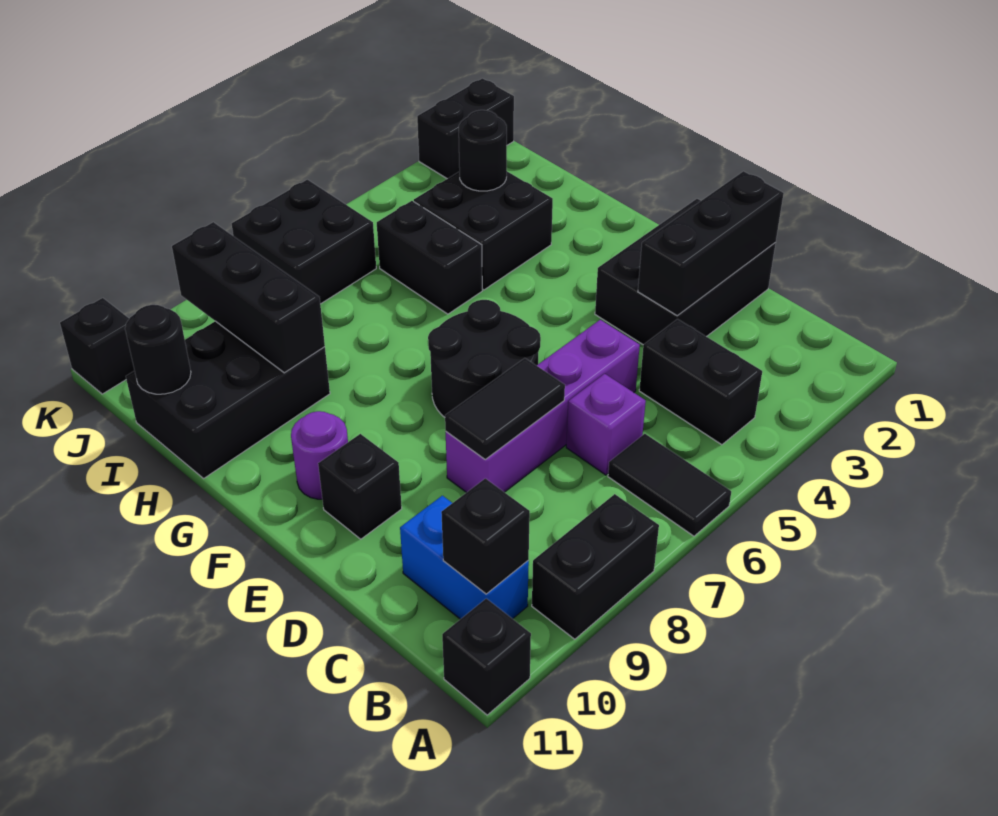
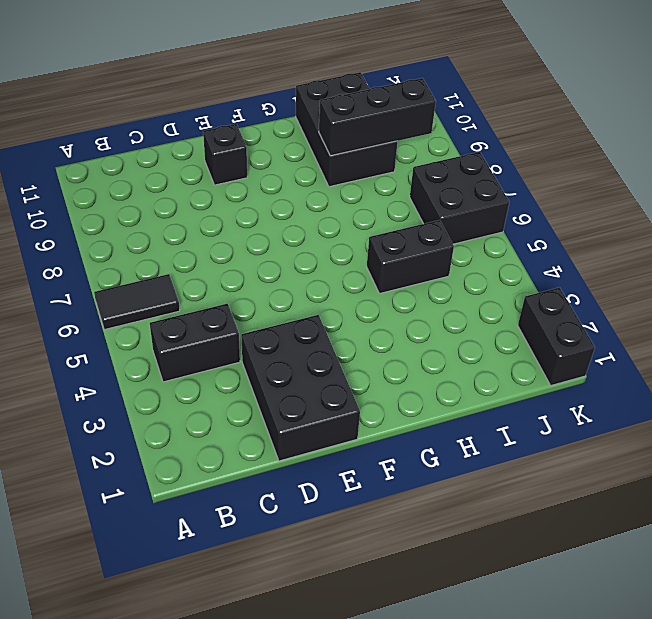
none -> black brick A8:A9 level 1
none -> black brick A11 level 1
none -> blue brick B10:C10 level 1

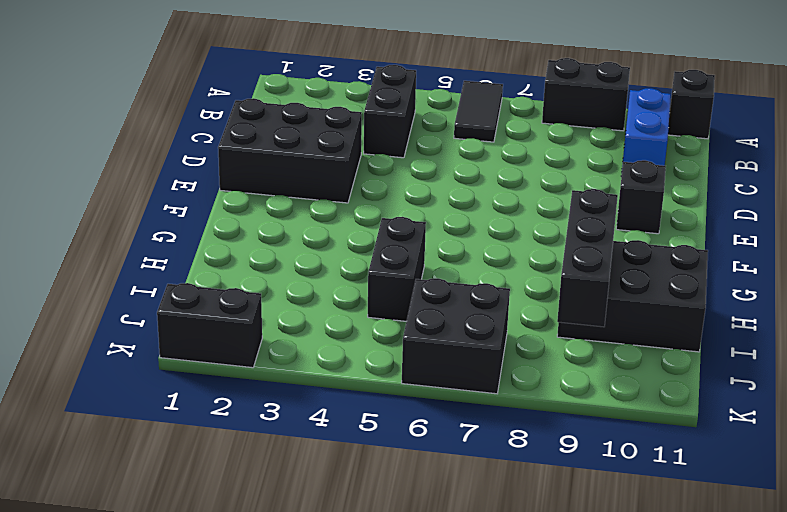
none -> purple brick C6 level 1
none -> purple brick D5:D8 level 1
none -> black round brick E6:F7 level 1

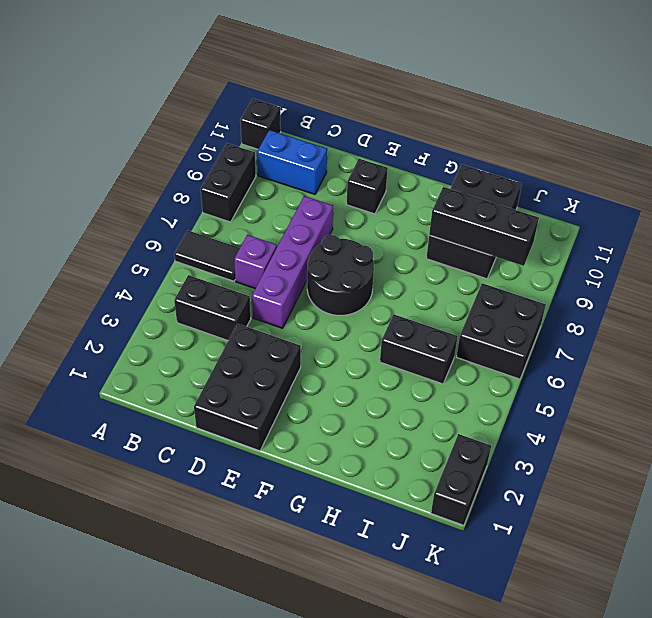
none -> purple round brick F10 level 1
none -> black brick H3:I4 level 1
none -> black brick K11 level 1

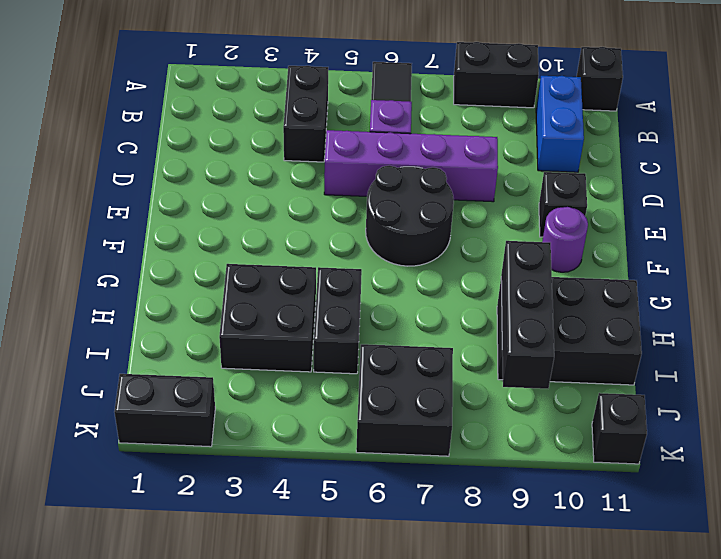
none -> black brick D1:E3 level 1
none -> black brick B10 level 2
none -> black brick D1:D3 level 2

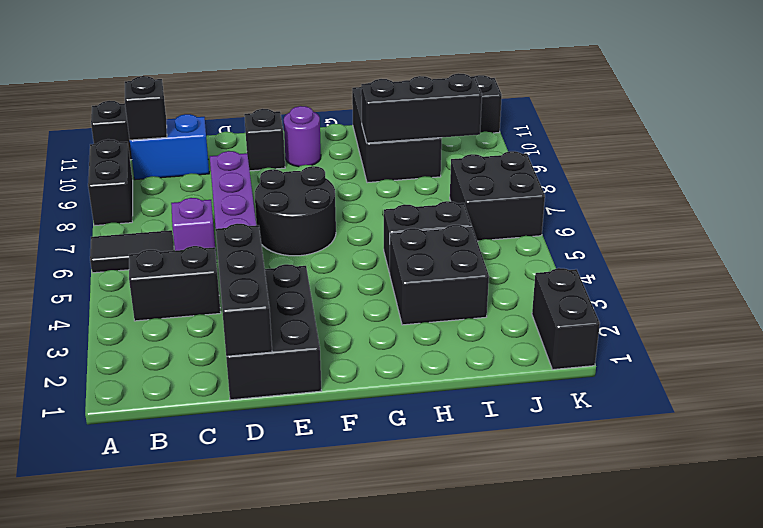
none -> black tile D7:D8 level 2
none -> black round brick I3 level 2
none -> black round brick I11 level 2

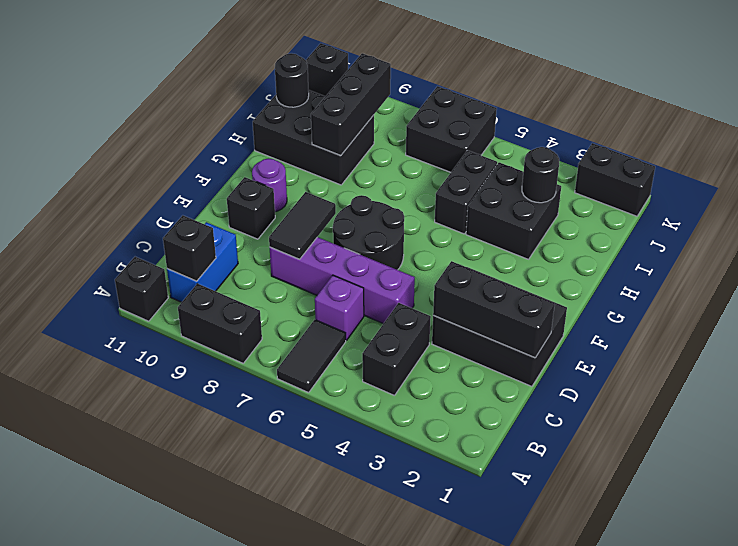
black tile D8:E8 level 2 -> black tile D7:D8 level 2

